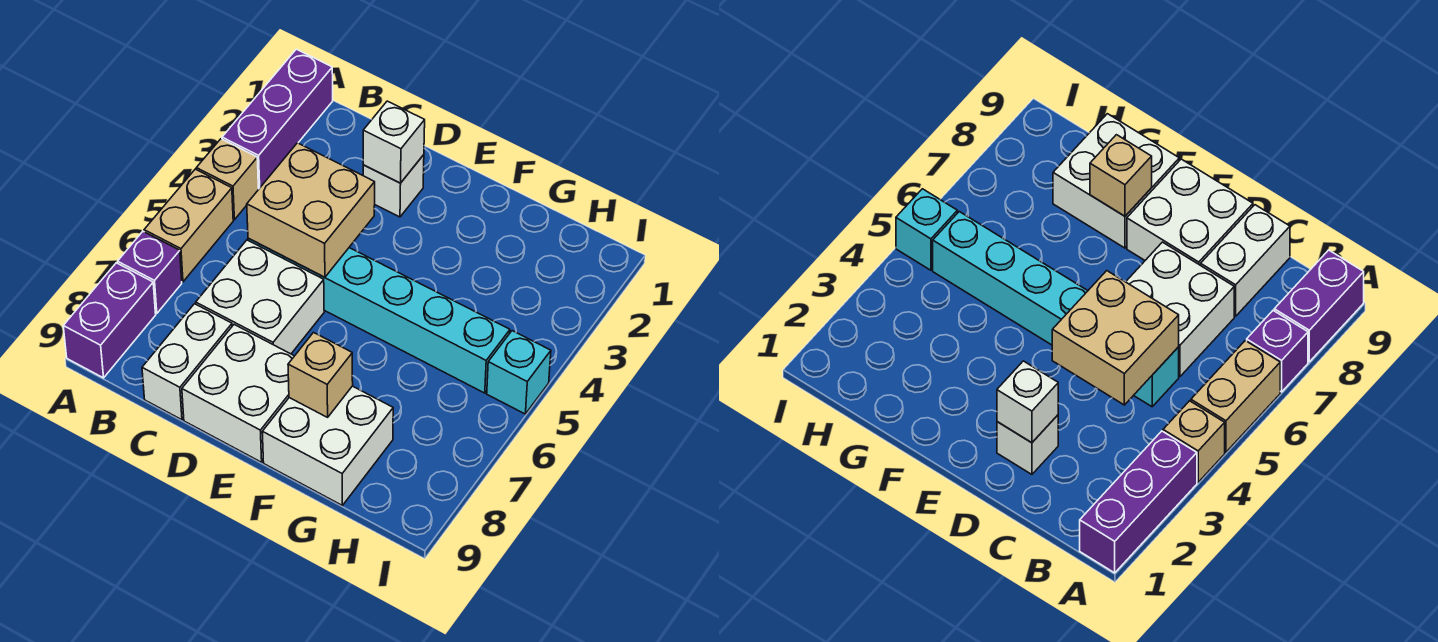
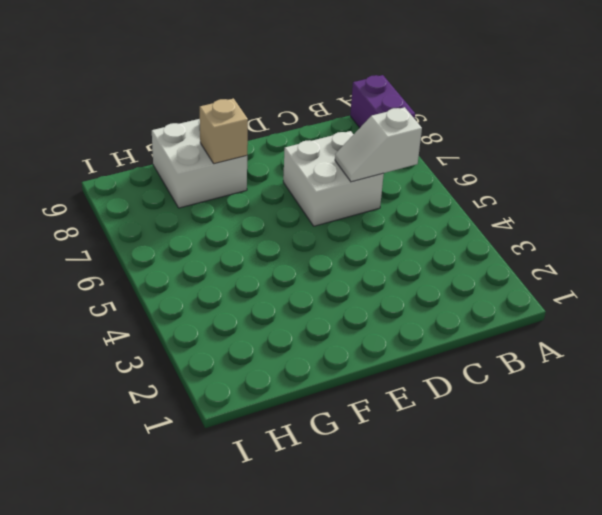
white slope B6:C6 level 2 top B -> none
none -> purple brick A1:A3 level 1
none -> tan brick A4 level 1
none -> tan brick A5:A6 level 1

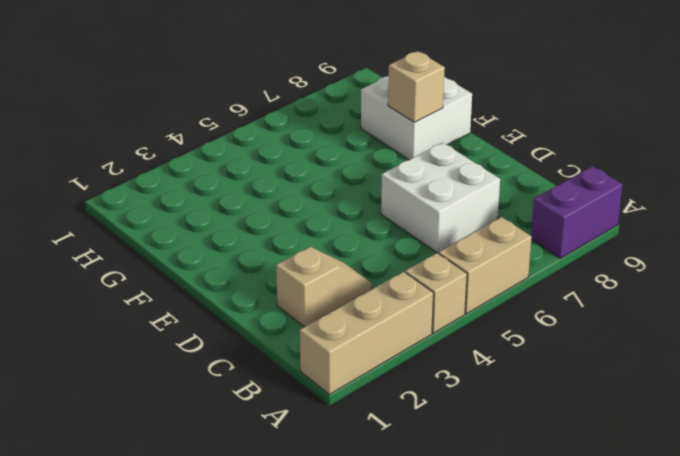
tan brick A1:A3 level 1 -> purple brick A1:A3 level 1
tan slope C2:C3 level 1 top 2 -> none
none -> purple brick A7 level 1
none -> cyan brick C5:H5 level 1
none -> white brick C8:C9 level 1

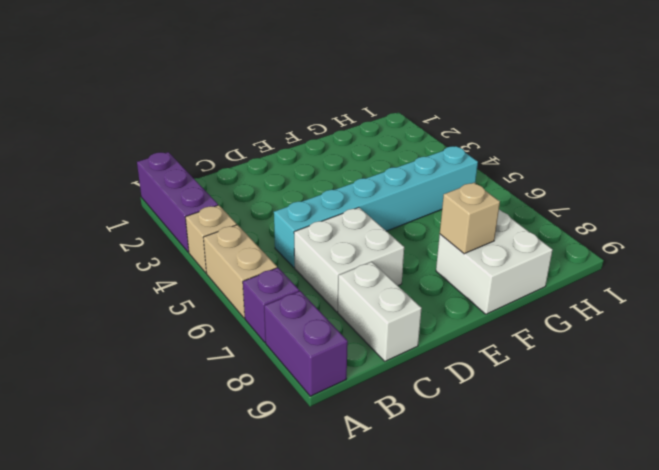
none -> white brick D2 level 1
none -> white brick D8:E9 level 1
none -> cyan brick I5 level 1

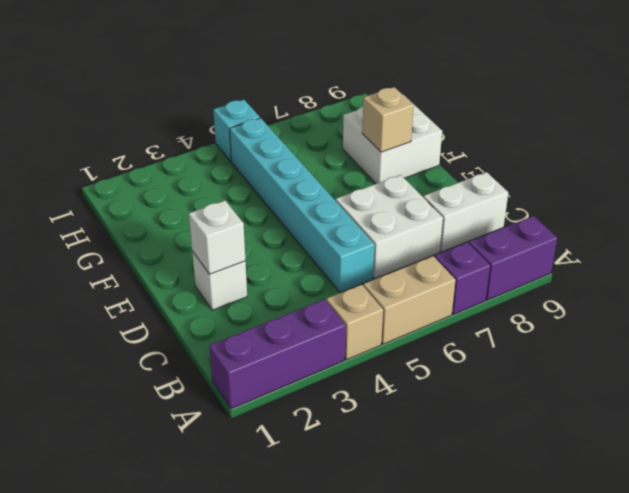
none -> white brick D8:E9 level 1
none -> tan brick C4:D5 level 2

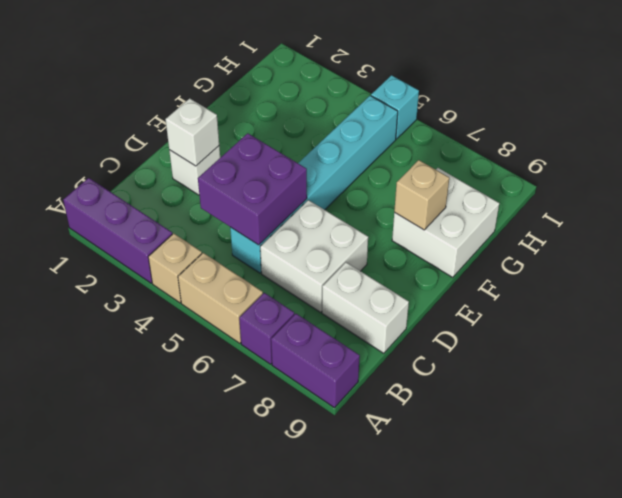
purple brick C4:D5 level 2 -> tan brick C4:D5 level 2
none -> white brick D8:E9 level 1

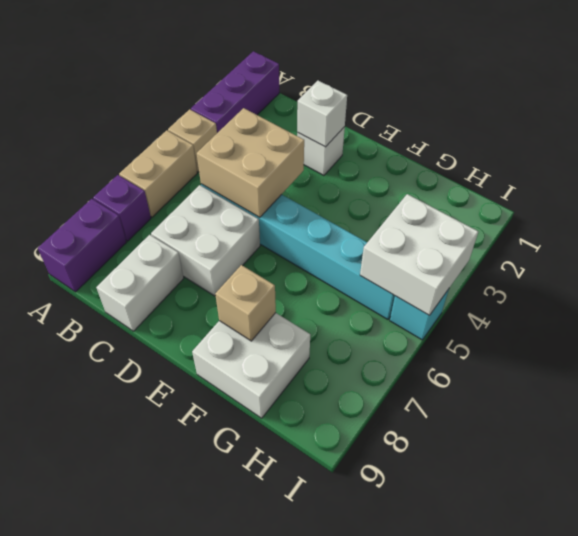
white brick H4:I5 level 2 -> white brick D8:E9 level 1

